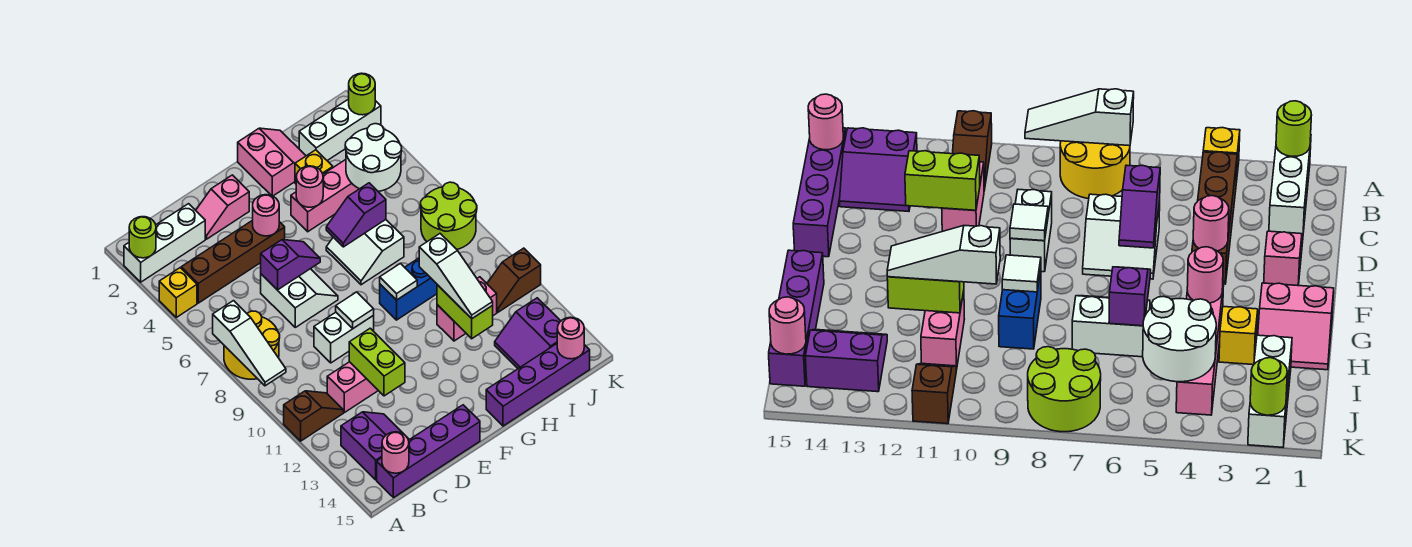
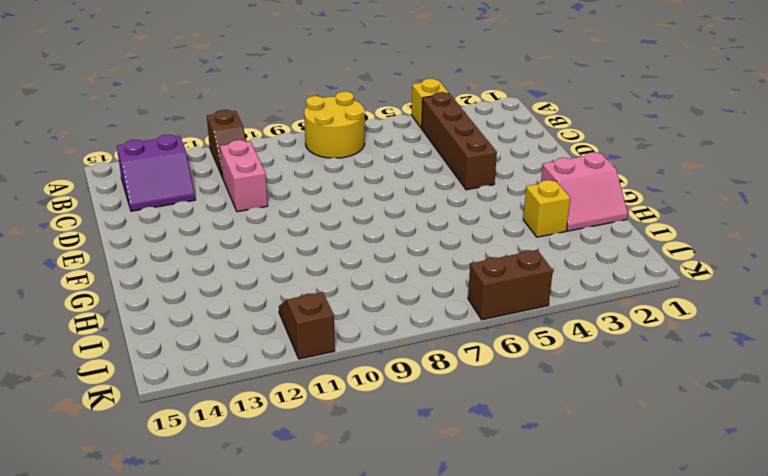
brown brick K5:K6 level 1 -> none
none -> white brick A2:C2 level 1
none -> purple brick B15:E15 level 1
none -> pink slope D2:E2 level 1 top E
none -> white slope D6:E7 level 1 top D

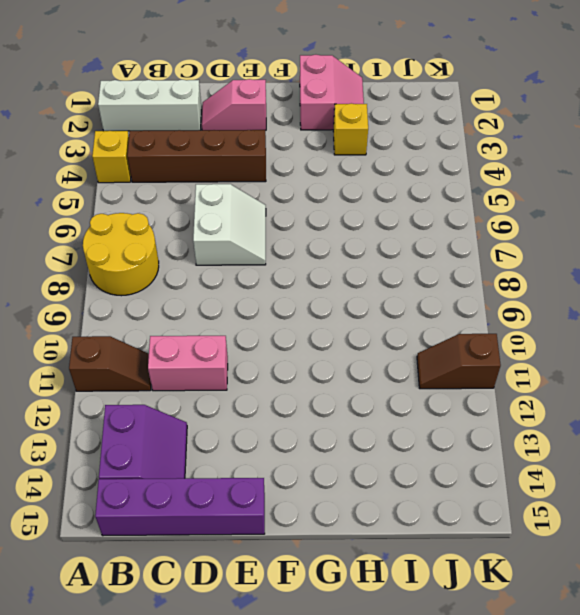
none -> white brick D9:E9 level 1
none -> pink brick G4:J4 level 1
none -> white slope G6:H7 level 1 top H
none -> blue brick G9:H9 level 1

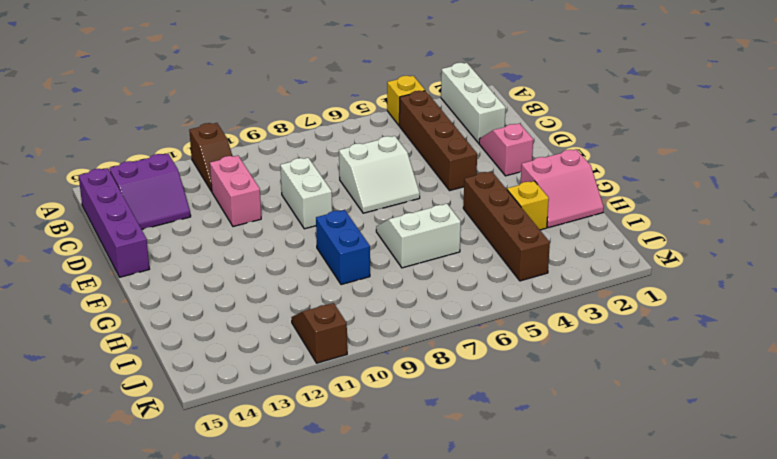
brown brick G4:J4 level 1 -> pink brick G4:J4 level 1
none -> yellow round brick A7:B8 level 1
none -> purple brick G15:J15 level 1
none -> pink brick H11:I11 level 1
none -> white brick I2:K2 level 1

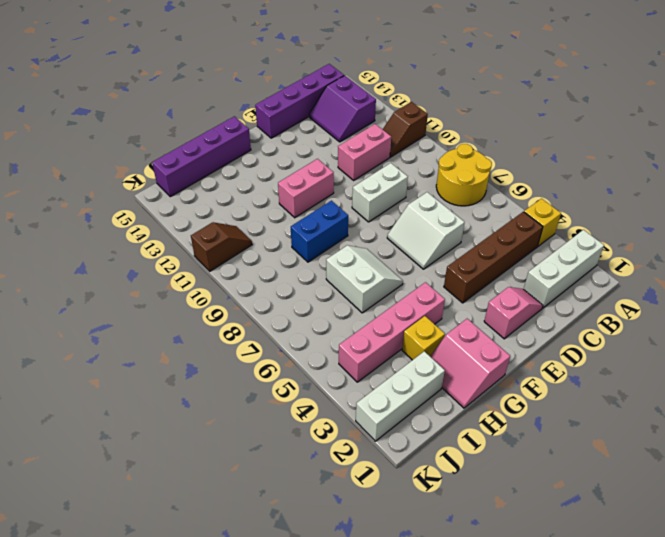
pink brick F11:G11 level 1 -> pink brick H11:I11 level 1
none -> purple slope I13:J14 level 1 top J
none -> lime round brick J7:K8 level 1
none -> lime round brick A2 level 2
none -> white slope A7:A9 level 2 top 7

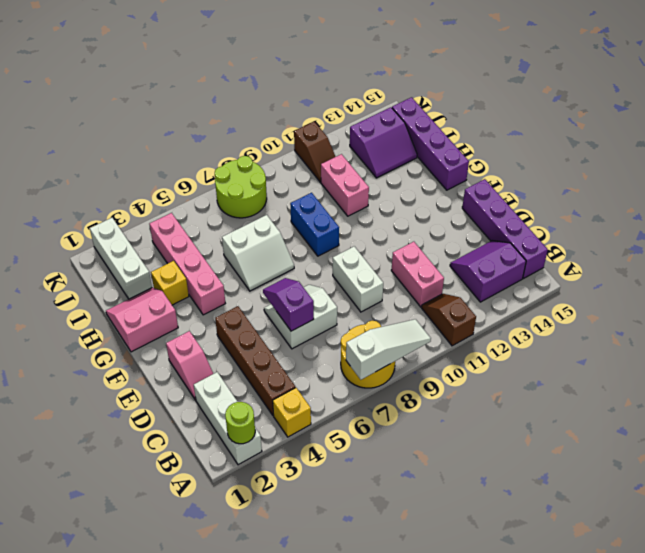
none -> pink round brick B15 level 2
none -> lime brick D11:D12 level 2
none -> pink round brick E4 level 2
none -> white tile E9 level 2

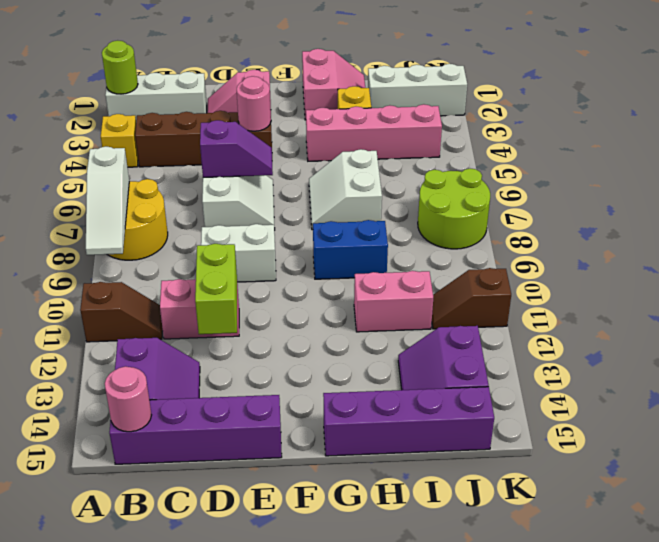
none -> white tile E9 level 2
none -> pink round brick G4 level 2
none -> purple slope G6:H6 level 2 top H
none -> white tile G9 level 2

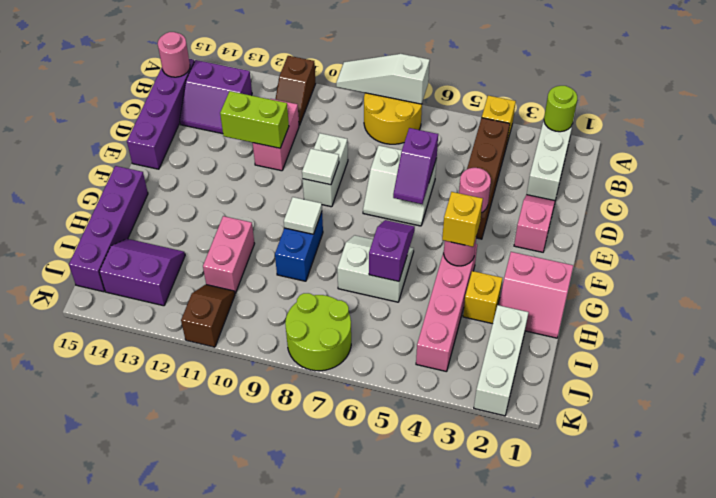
yellow brick G4 level 3 -> none
none -> lime brick H11:H12 level 2
none -> white round brick I4:J5 level 2
none -> pink round brick J15 level 2
none -> lime round brick K2 level 2

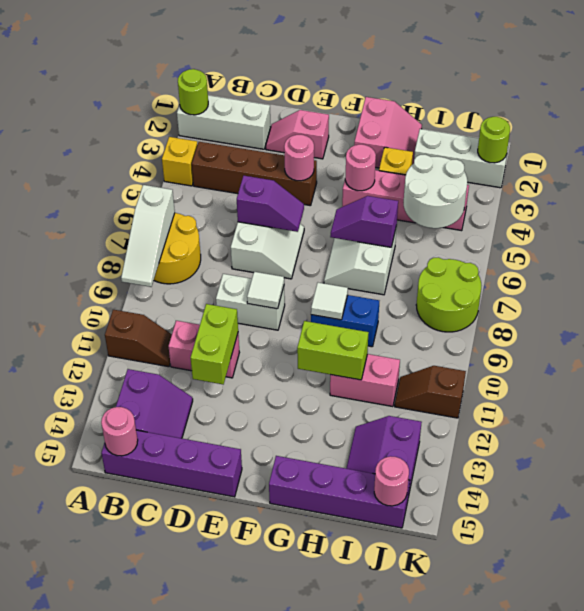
lime brick G11:H11 level 2 -> lime brick H11:H12 level 2
none -> white slope H10:H12 level 3 top 10

